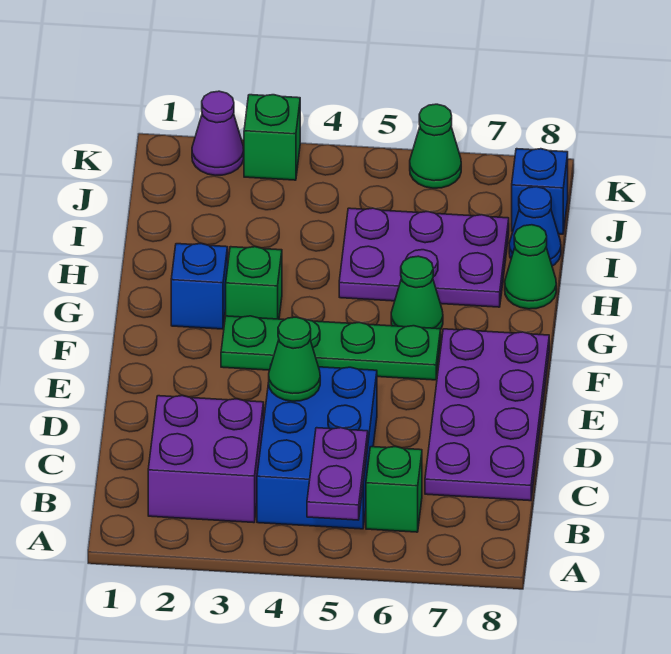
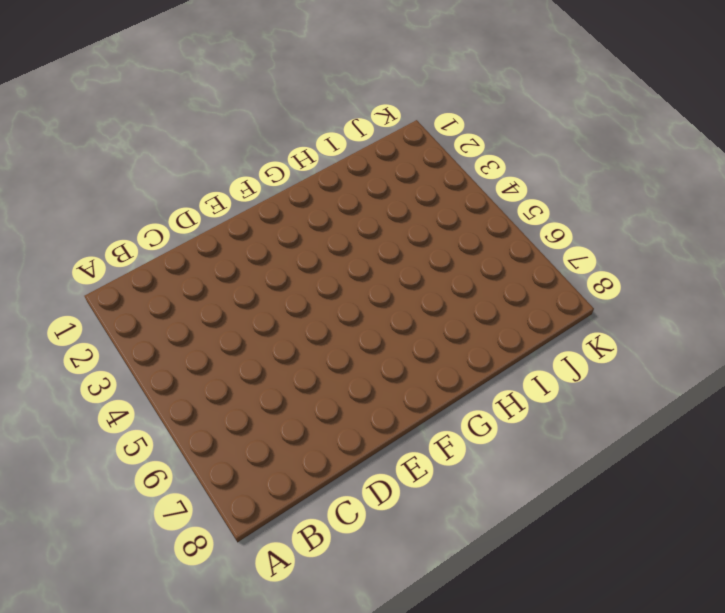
none -> purple brick B2:C3 level 1
none -> blue brick B4:D5 level 1
none -> green brick B6 level 1

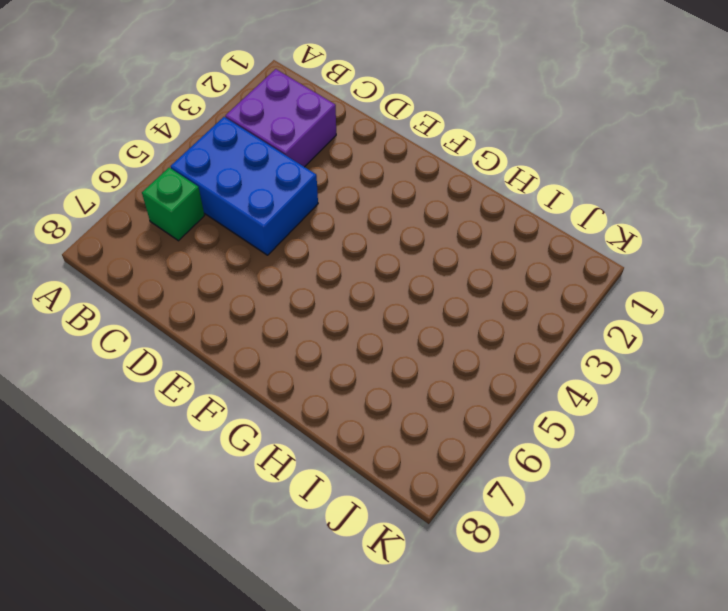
none -> purple plate C7:F8 level 1
none -> green plate F3:F6 level 1
none -> blue brick G2 level 1

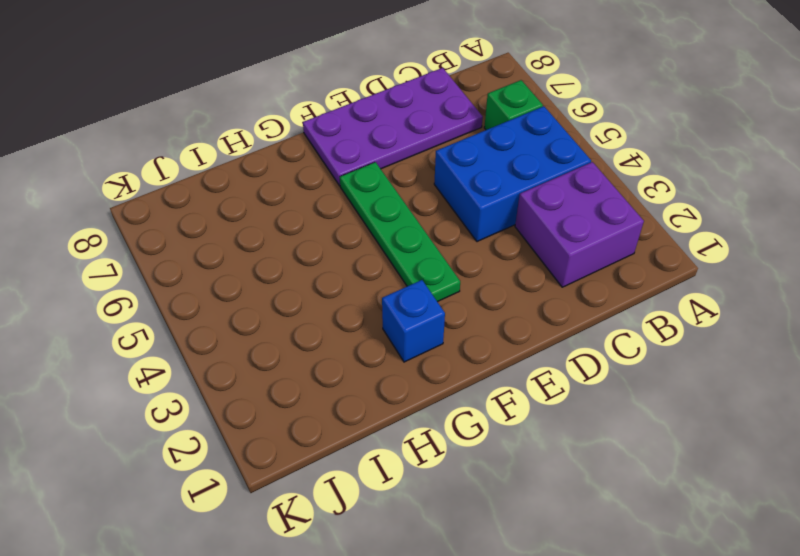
none -> green brick G3 level 1
none -> green cone G6 level 1
none -> purple plate H5:I7 level 1

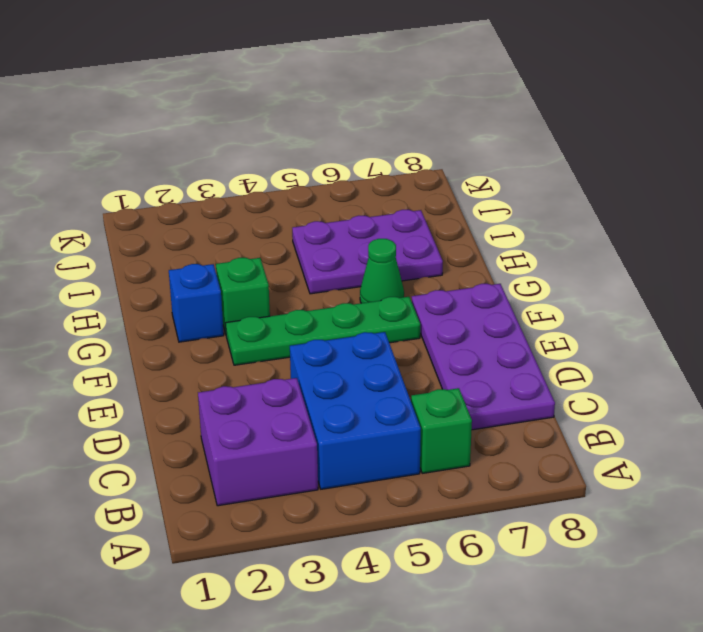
none -> green cone H8 level 1
none -> blue cone I8 level 1
none -> blue brick J8 level 1

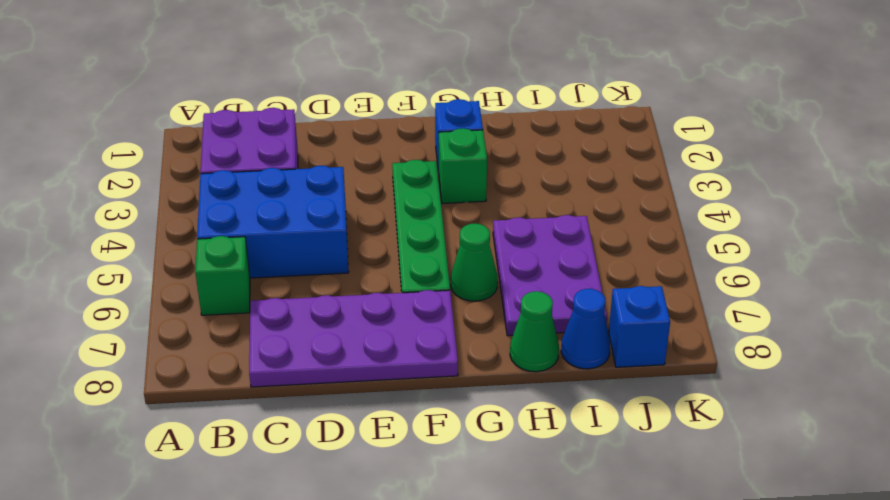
none -> purple cone K2 level 1
none -> green brick K3 level 1
none -> green cone K6 level 1

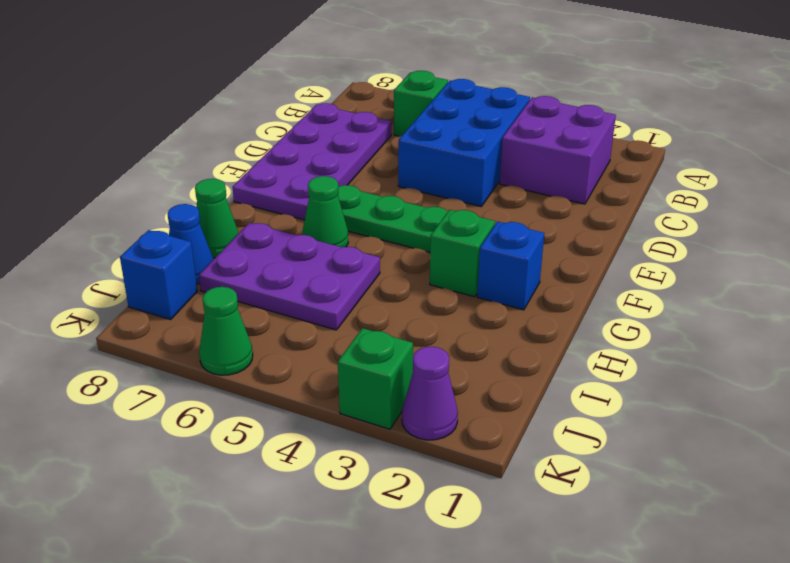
none -> purple plate A5:B5 level 2
none -> green cone D4 level 2

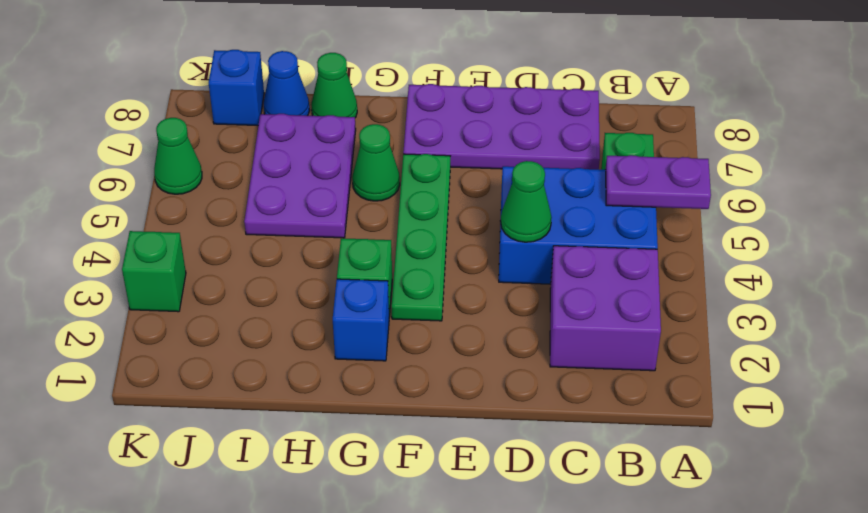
none -> purple cone K2 level 1

